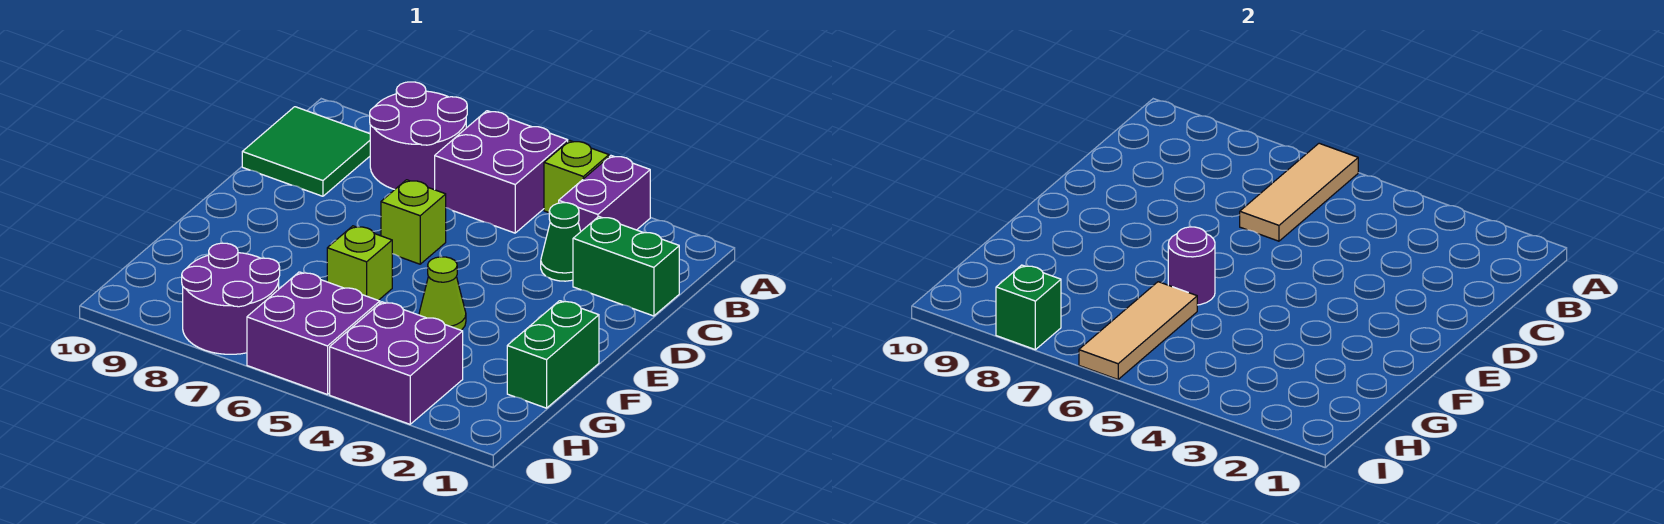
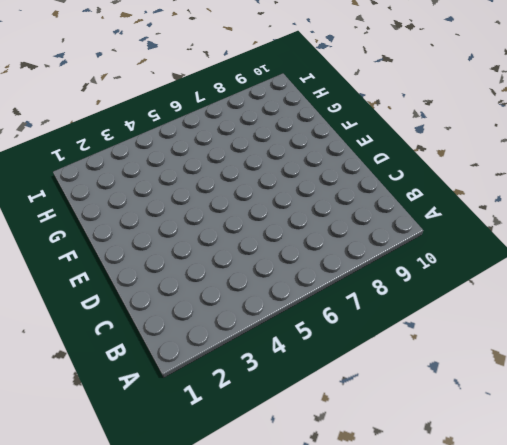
none -> purple brick A3:B3 level 1
none -> lime brick A4 level 1
none -> purple brick A5:B6 level 1

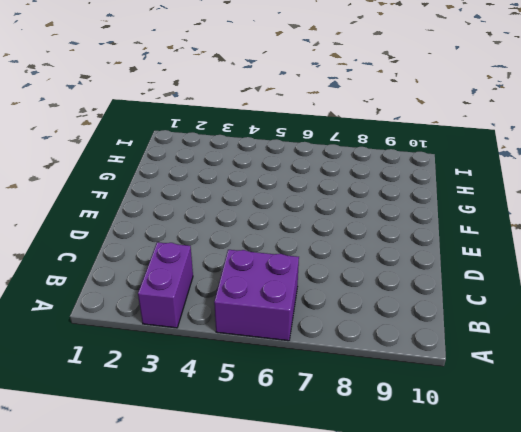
none -> lime brick A4 level 1
none -> purple round brick A7:B8 level 1
none -> green tile B9:C10 level 1

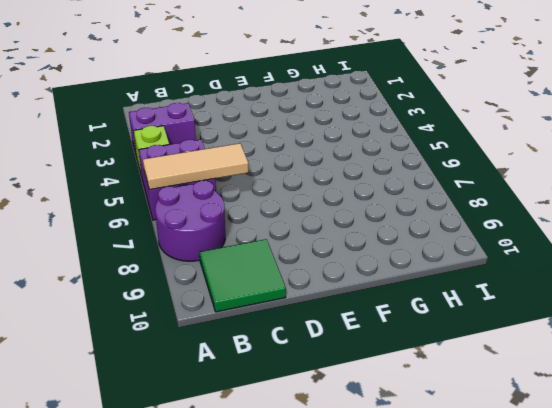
none -> green brick C1:C2 level 1
none -> green cone C3 level 1
none -> lime brick D6 level 1

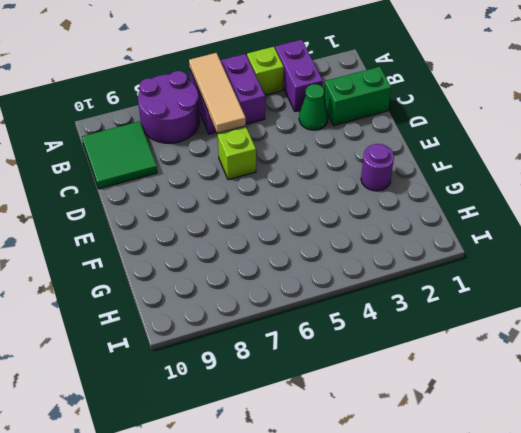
purple round brick F2 level 1 -> purple round brick F6 level 2
none -> green brick F1:G1 level 1
none -> lime cone F4 level 1
none -> lime brick F6 level 1

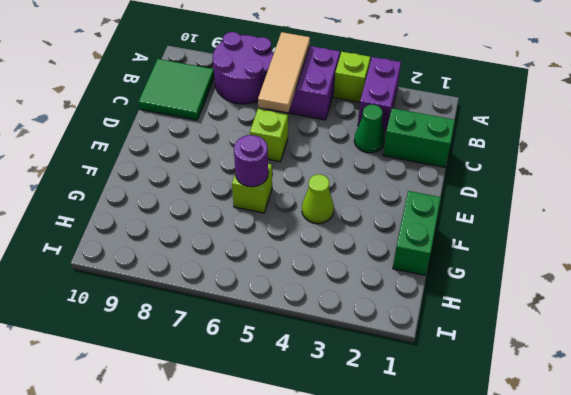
none -> purple brick H3:I4 level 1
none -> purple brick H5:I6 level 1
none -> purple round brick H7:I8 level 1

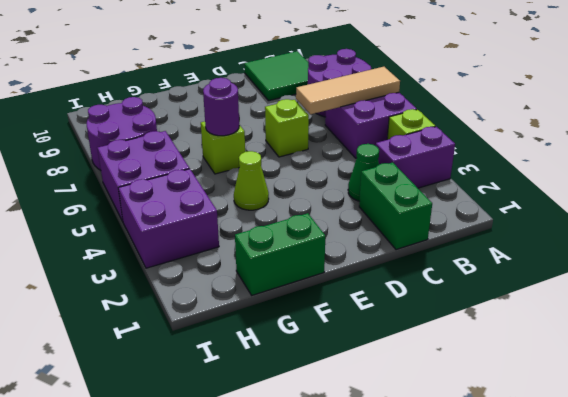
none -> tan tile G6:I6 level 2
none -> green brick I8 level 2

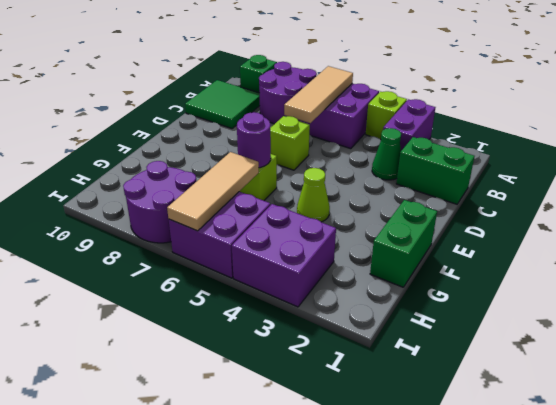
green brick A9 level 1 -> green brick I8 level 2

